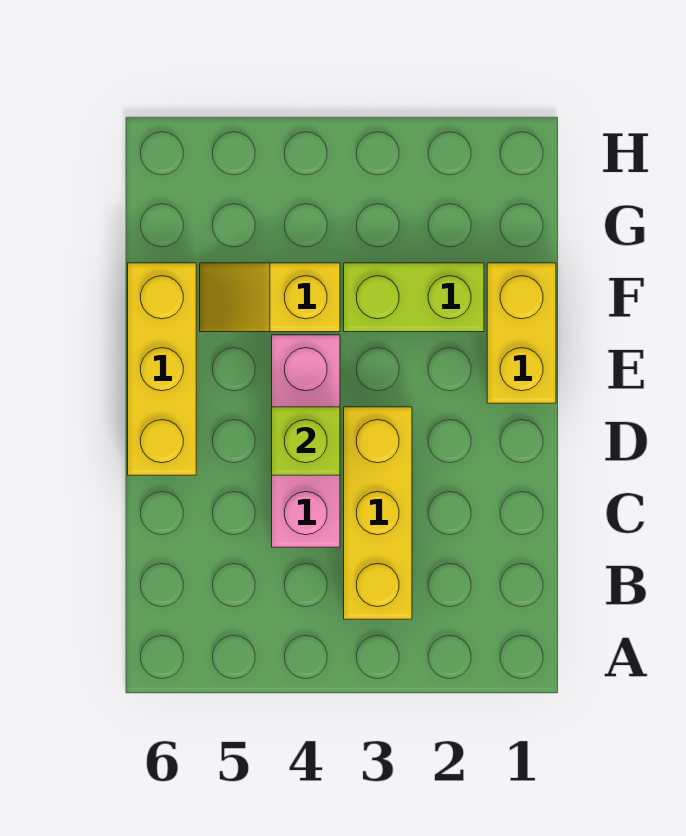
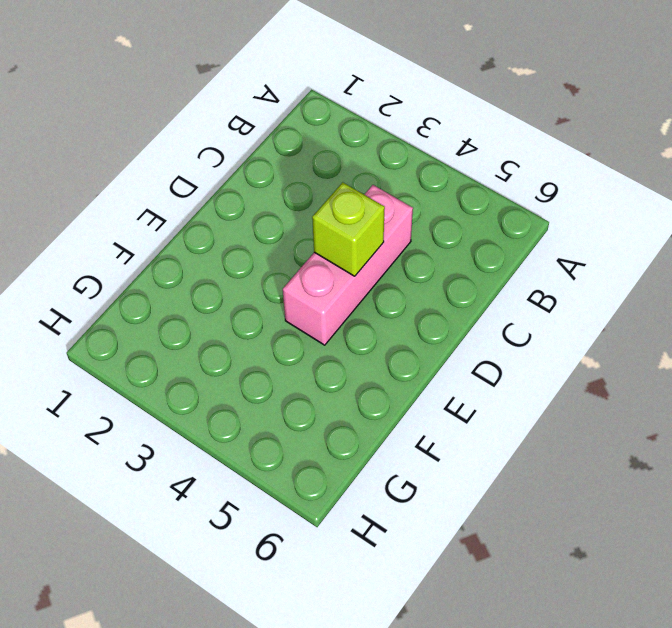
none -> yellow brick B3:D3 level 1
none -> yellow brick D6:F6 level 1

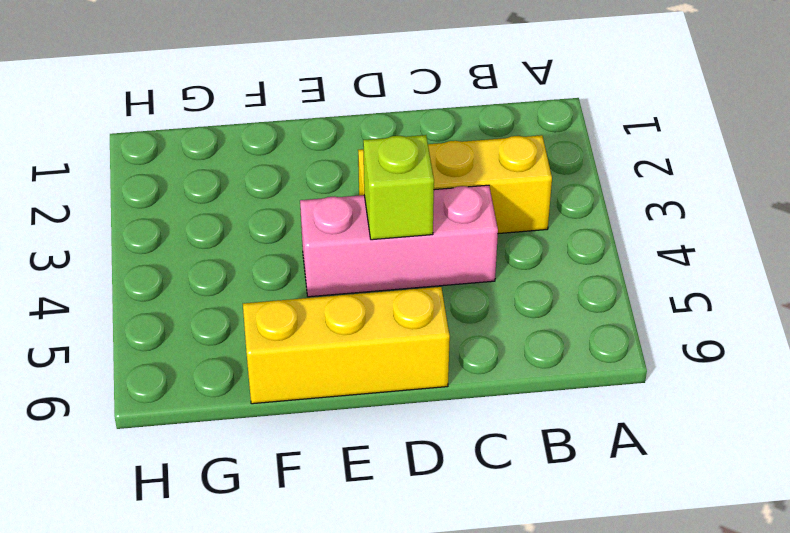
none -> yellow brick E1:F1 level 1
none -> lime brick F2:F3 level 1

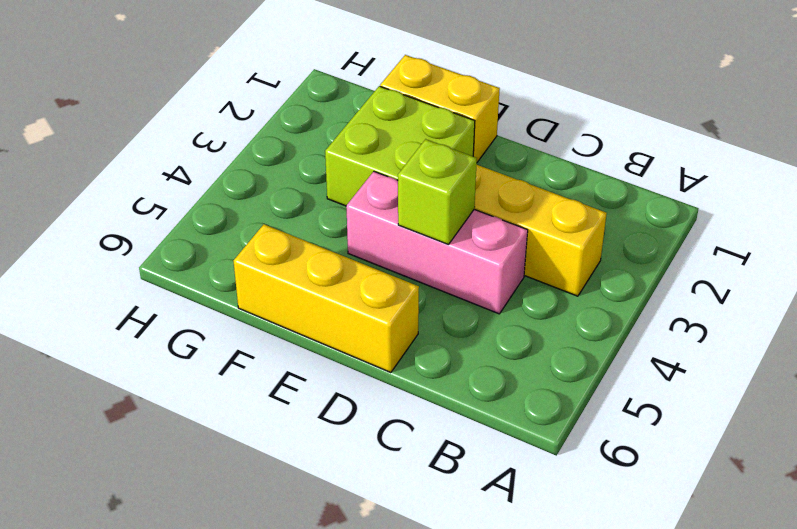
lime brick E2:F3 level 1 -> lime brick F2:F3 level 1
none -> yellow slope F4:F5 level 1 top 4

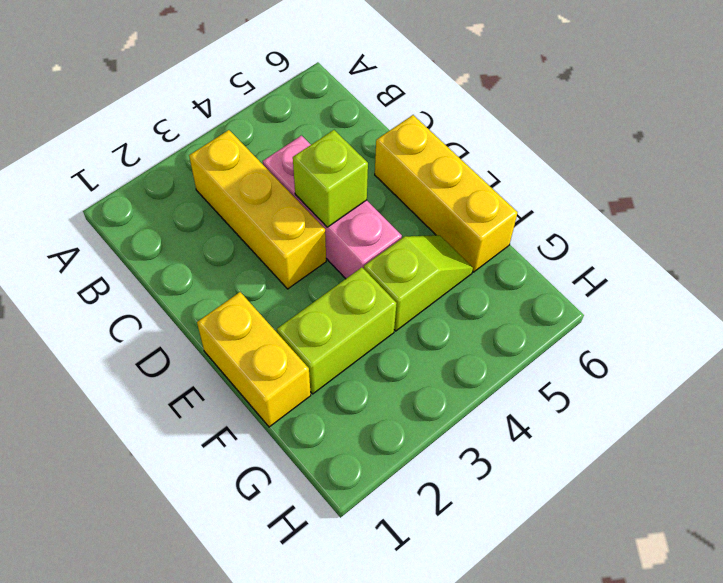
lime slope F4:F5 level 1 top 4 -> yellow slope F4:F5 level 1 top 4

